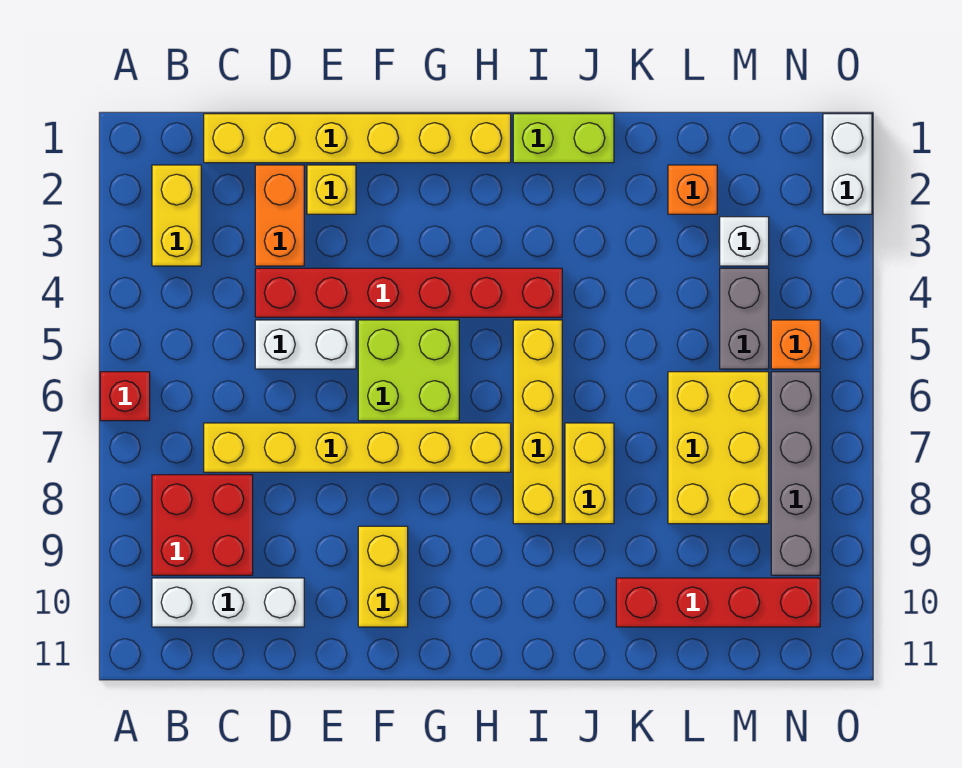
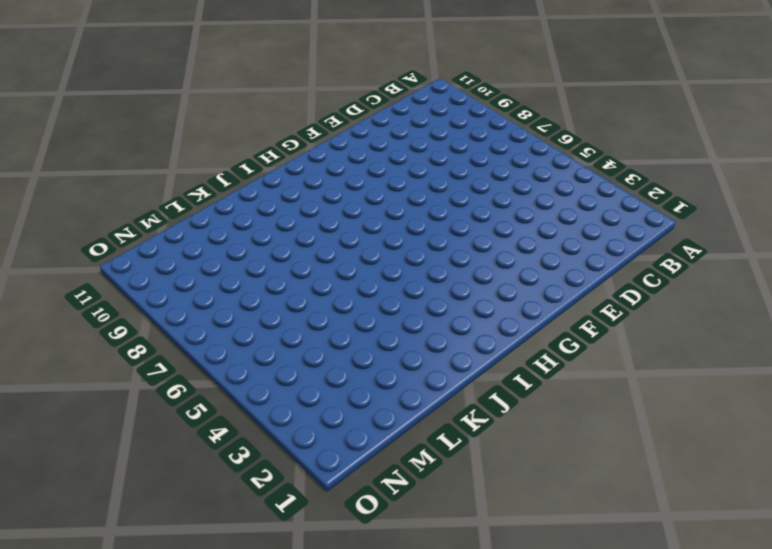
none -> red brick A6 level 1
none -> yellow brick B2:B3 level 1
none -> red brick B8:C9 level 1

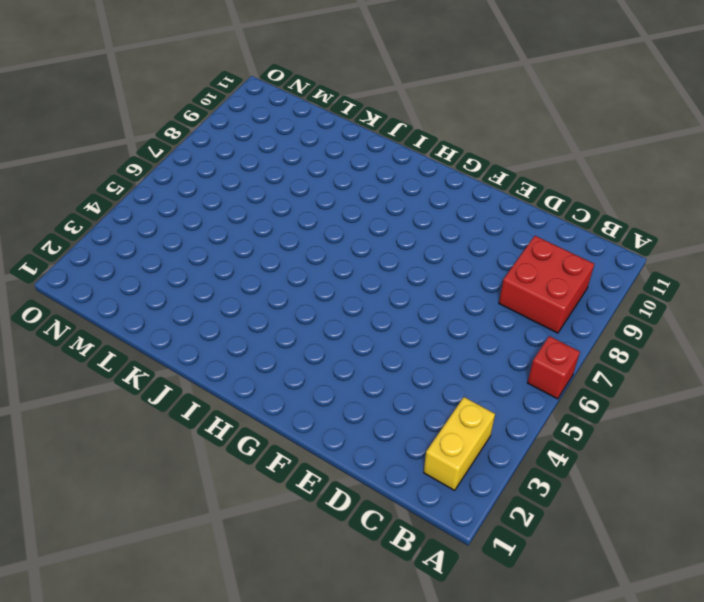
none -> white brick B10:D10 level 1
none -> yellow brick C1:H1 level 1
none -> yellow brick C7:H7 level 1

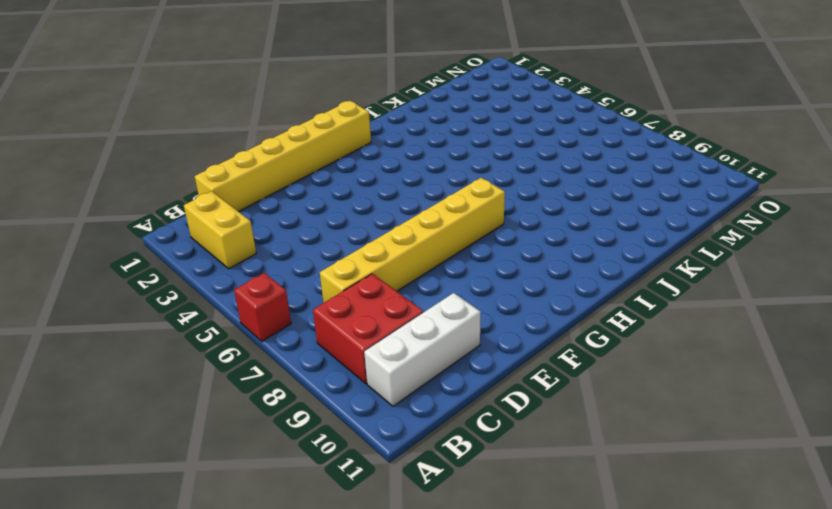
none -> orange brick D2:D3 level 1
none -> red brick D4:I4 level 1
none -> white brick D5:E5 level 1

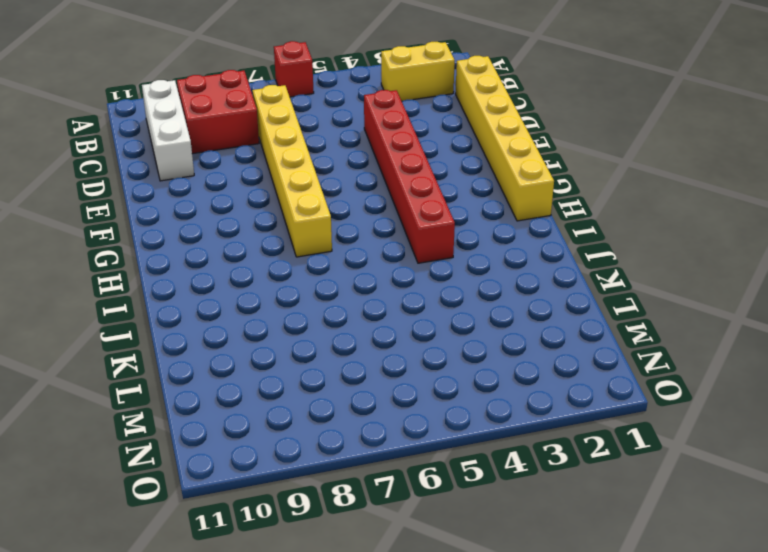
none -> orange brick D2:D3 level 1
none -> white brick D5:E5 level 1
none -> yellow brick E2 level 1

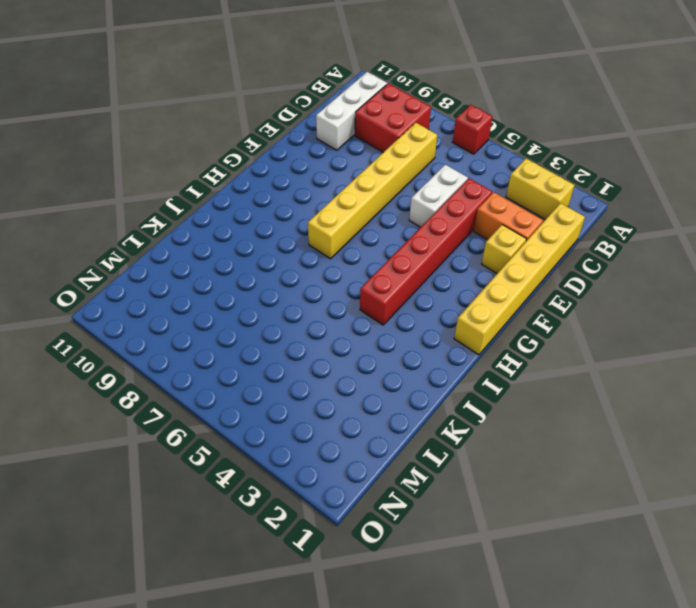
none -> lime brick F5:G6 level 1
none -> yellow brick F9:F10 level 1
none -> lime brick I1:J1 level 1

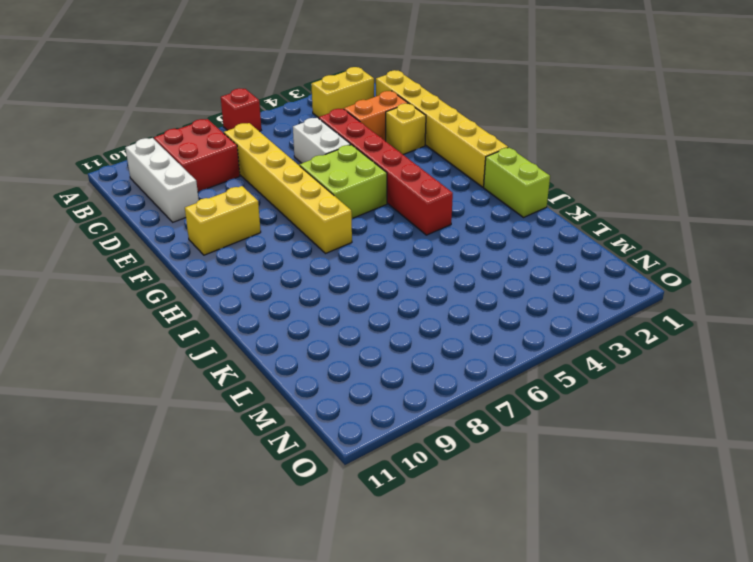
none -> yellow brick I5:I8 level 1
none -> yellow brick J7:J8 level 1
none -> red brick K10:N10 level 1

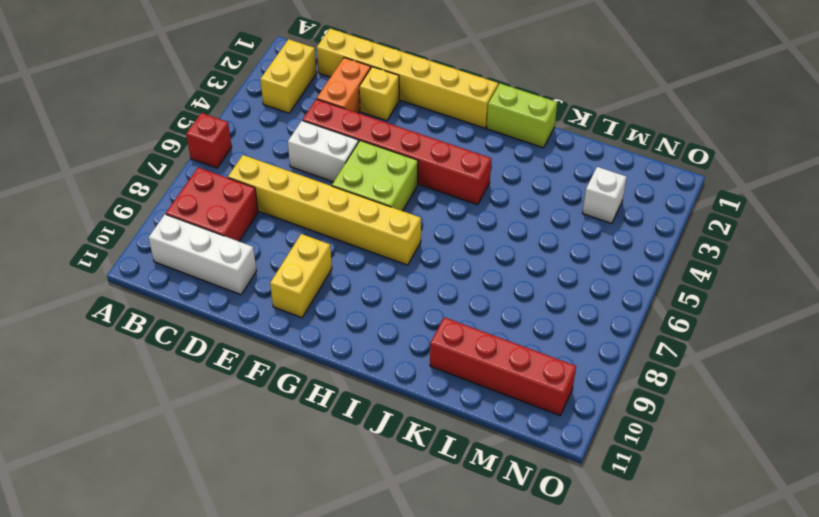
none -> yellow brick I5:I8 level 1
none -> yellow brick J7:J8 level 1
none -> orange brick L2 level 1

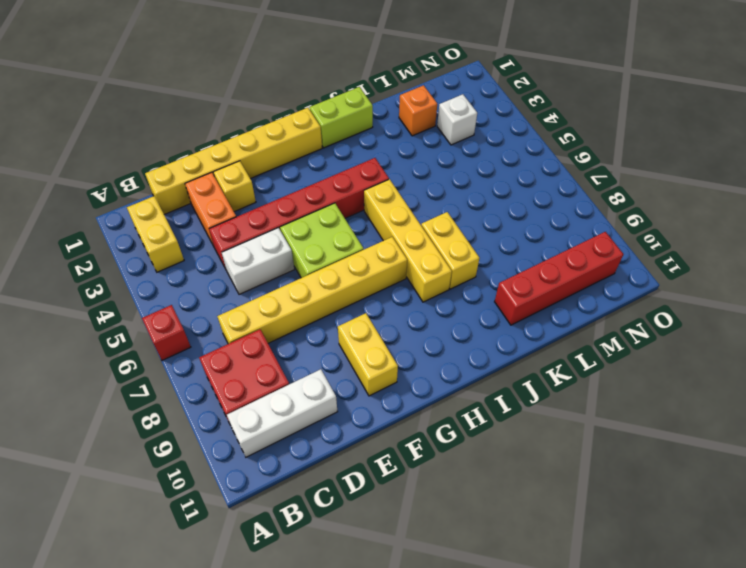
none -> yellow brick L6:M8 level 1
none -> grey brick M4:M5 level 1
none -> orange brick N5 level 1

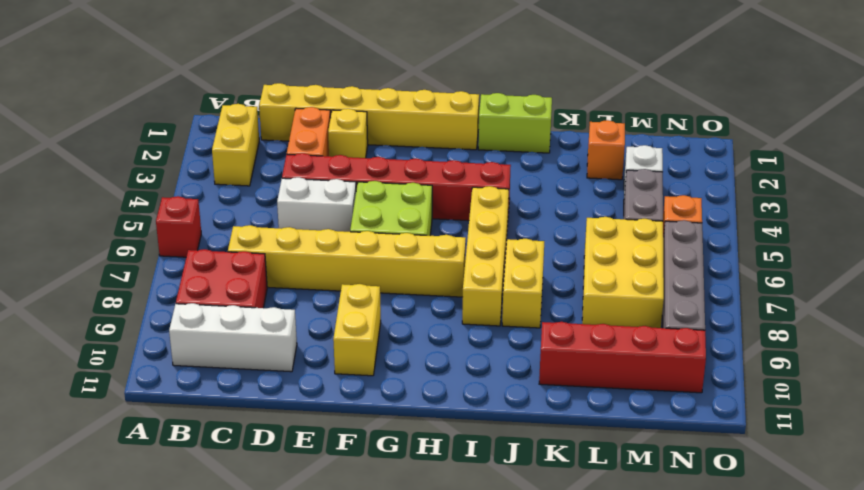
none -> white brick O1:O2 level 1

